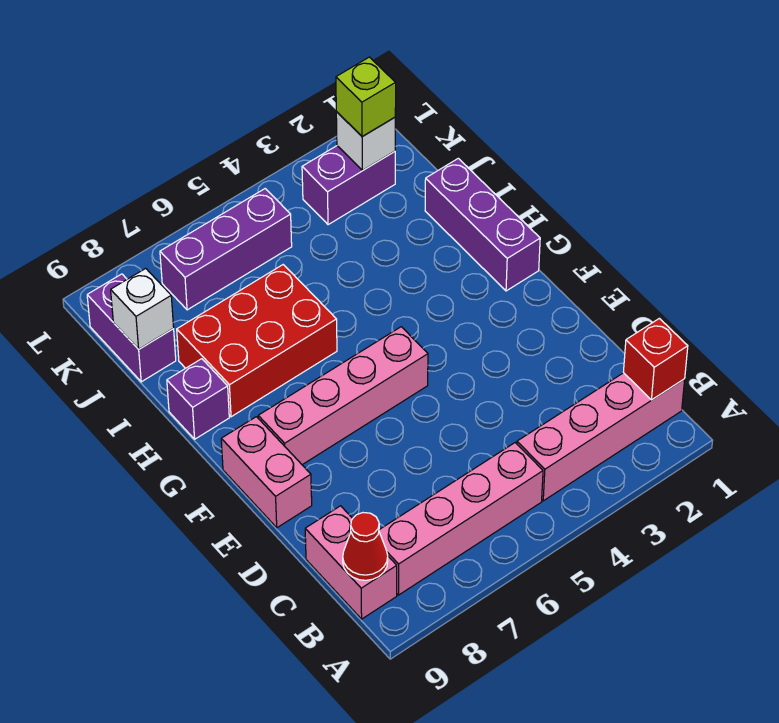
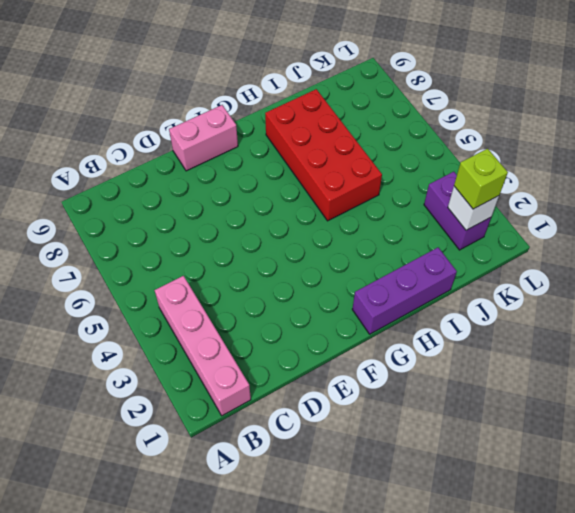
red brick H5:I8 level 1 -> red brick H6:I8 level 1
none -> pink brick B5:B8 level 1
none -> pink brick B9:C9 level 1
none -> pink brick F5:F8 level 1

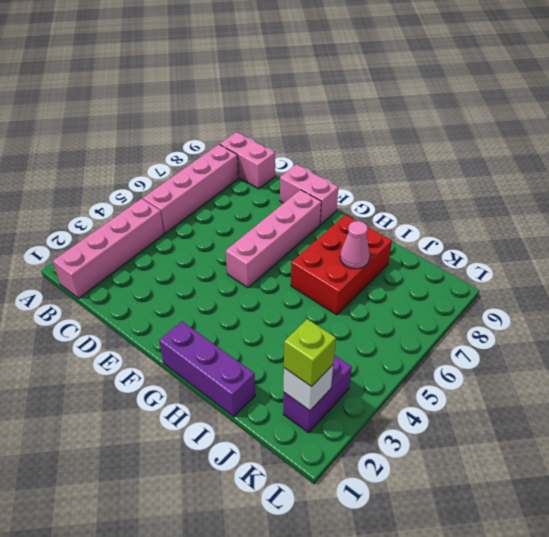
pink cone I7 level 2 -> none
none -> purple brick H9 level 1
none -> purple brick J9:K9 level 1
none -> purple brick K5:K7 level 1

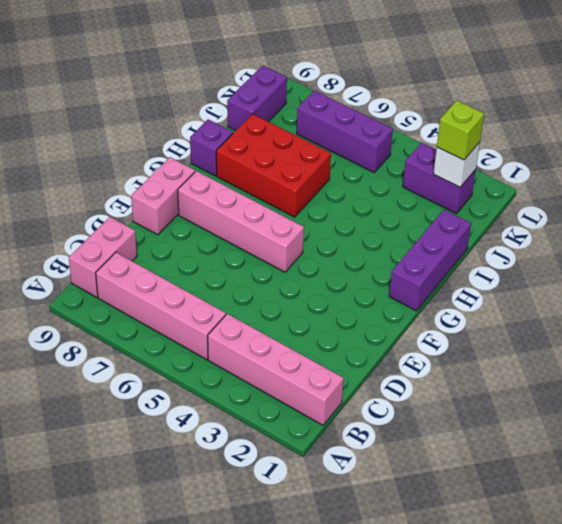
none -> red brick B1 level 2
none -> red cone B9 level 2
none -> white brick J9 level 2

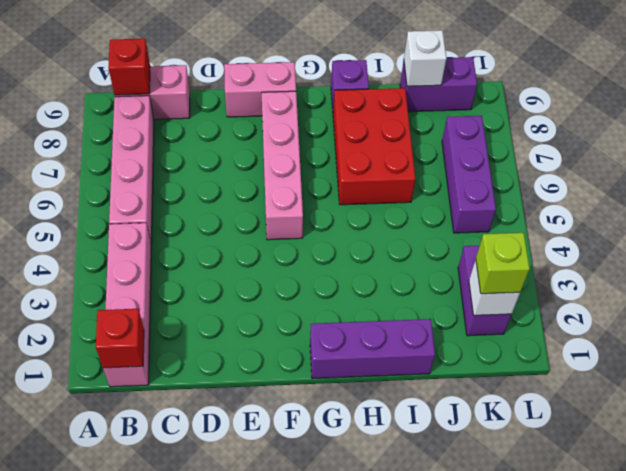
red brick B9 level 2 -> red cone B9 level 2

